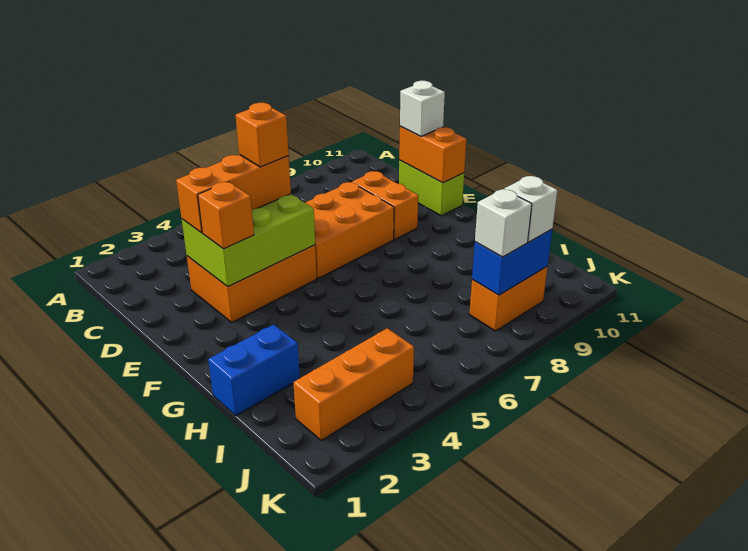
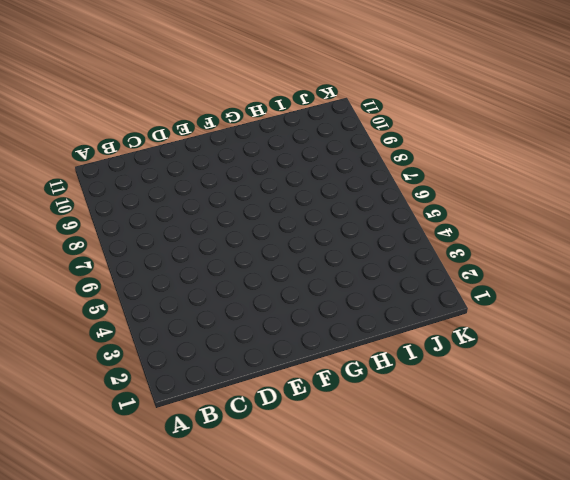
none -> orange brick D3:E5 level 1
none -> orange brick D6:E8 level 1
none -> orange brick D9:E9 level 1

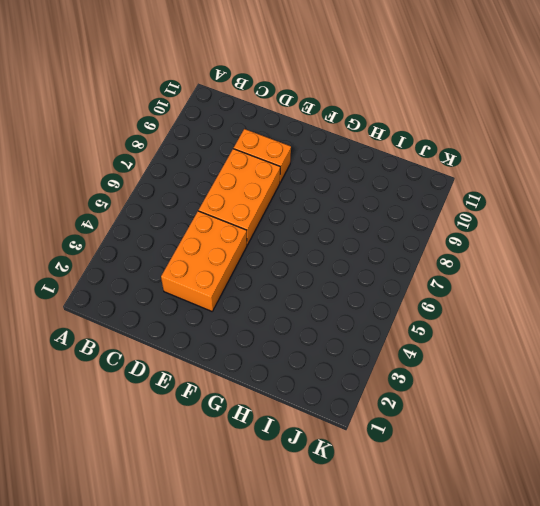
none -> lime brick D11:E11 level 1
none -> blue brick H1:H2 level 1
none -> orange brick J2:J4 level 1

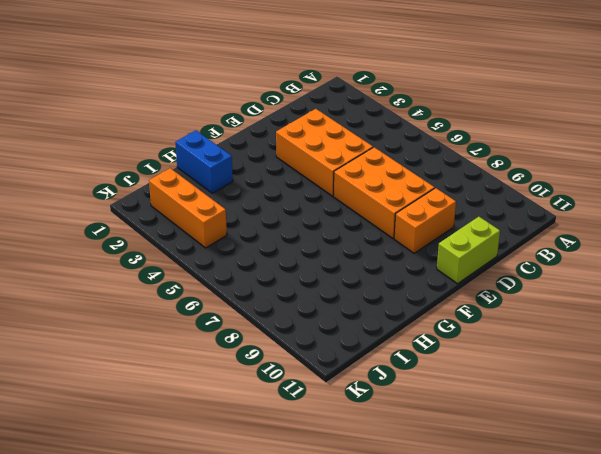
none -> orange brick J8:J9 level 1
none -> lime brick D3:E5 level 2
none -> orange brick D11:E11 level 2

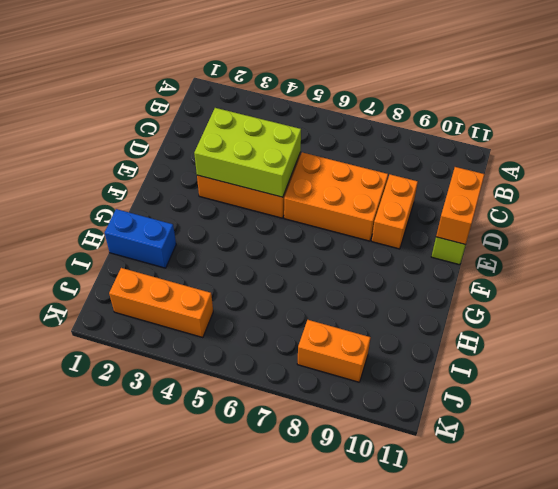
none -> blue brick J8:J9 level 2
none -> orange brick D3:D5 level 3
none -> white brick D11 level 3

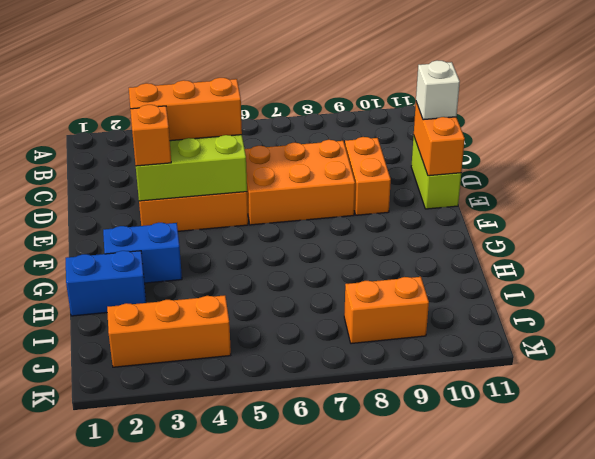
blue brick G2:G3 level 1 -> blue brick J8:J9 level 2
none -> white brick J8 level 3
none -> white brick J9 level 3
none -> orange brick D5 level 4

